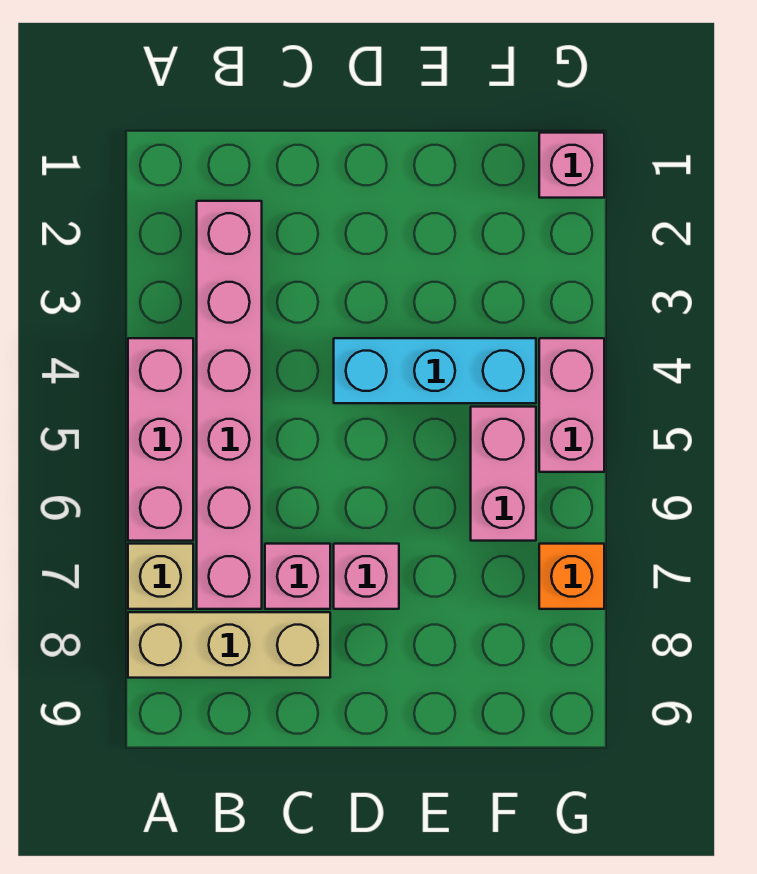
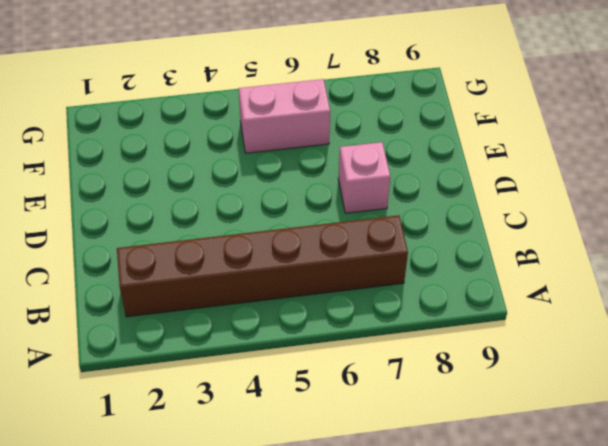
brown brick B2:B7 level 1 -> pink brick B2:B7 level 1
none -> pink brick A4:A6 level 1
none -> tan brick A7 level 1

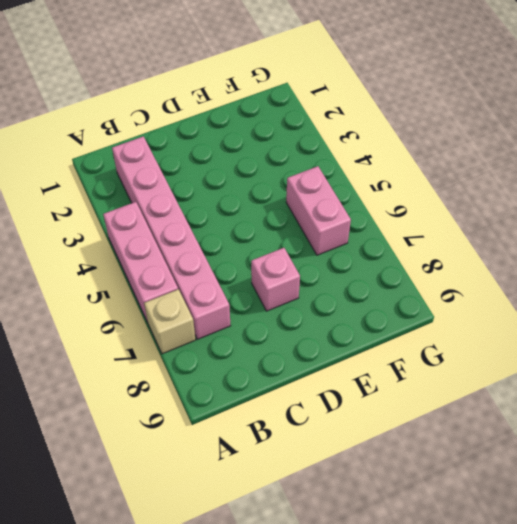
none -> tan brick A8:C8 level 1
none -> pink brick C7 level 1

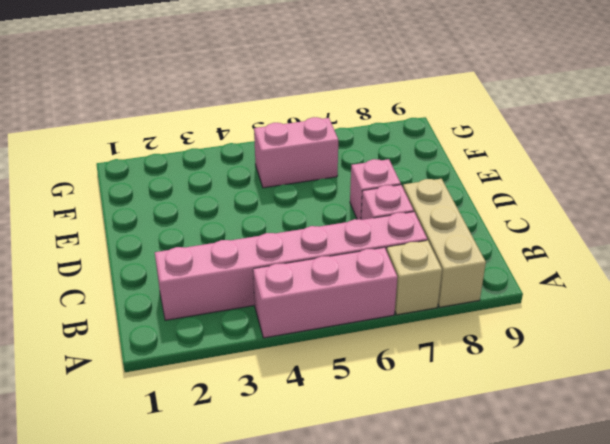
none -> cyan brick D4:F4 level 1
none -> pink brick G1 level 1

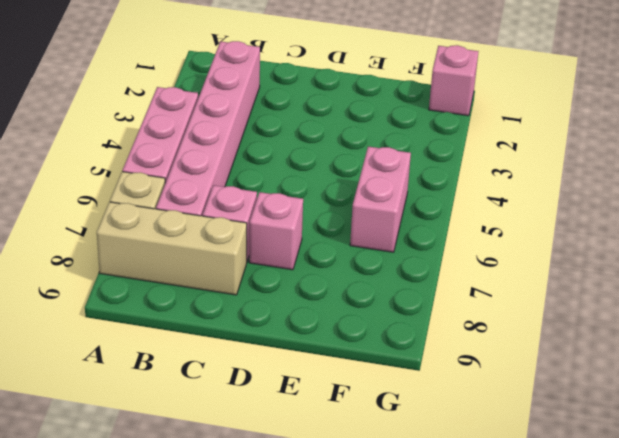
none -> cyan brick D4:F4 level 1
none -> pink brick G4:G5 level 1

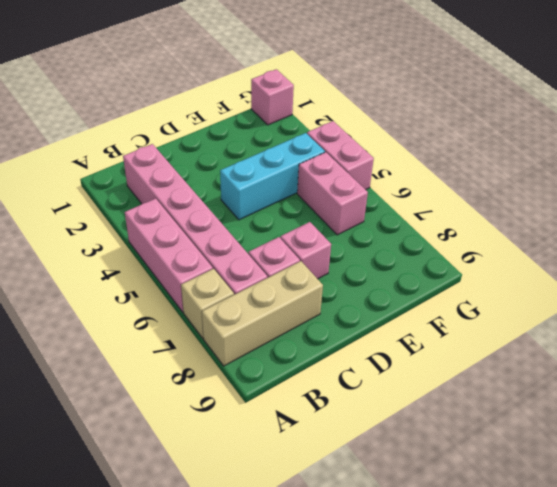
none -> orange brick G7 level 1

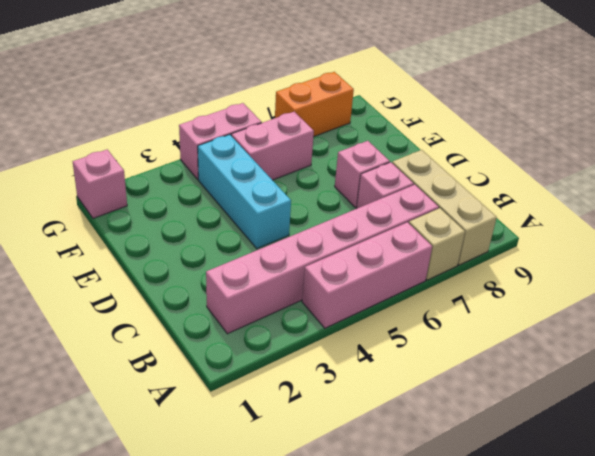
orange brick G7:G8 level 1 -> orange brick G7 level 1

